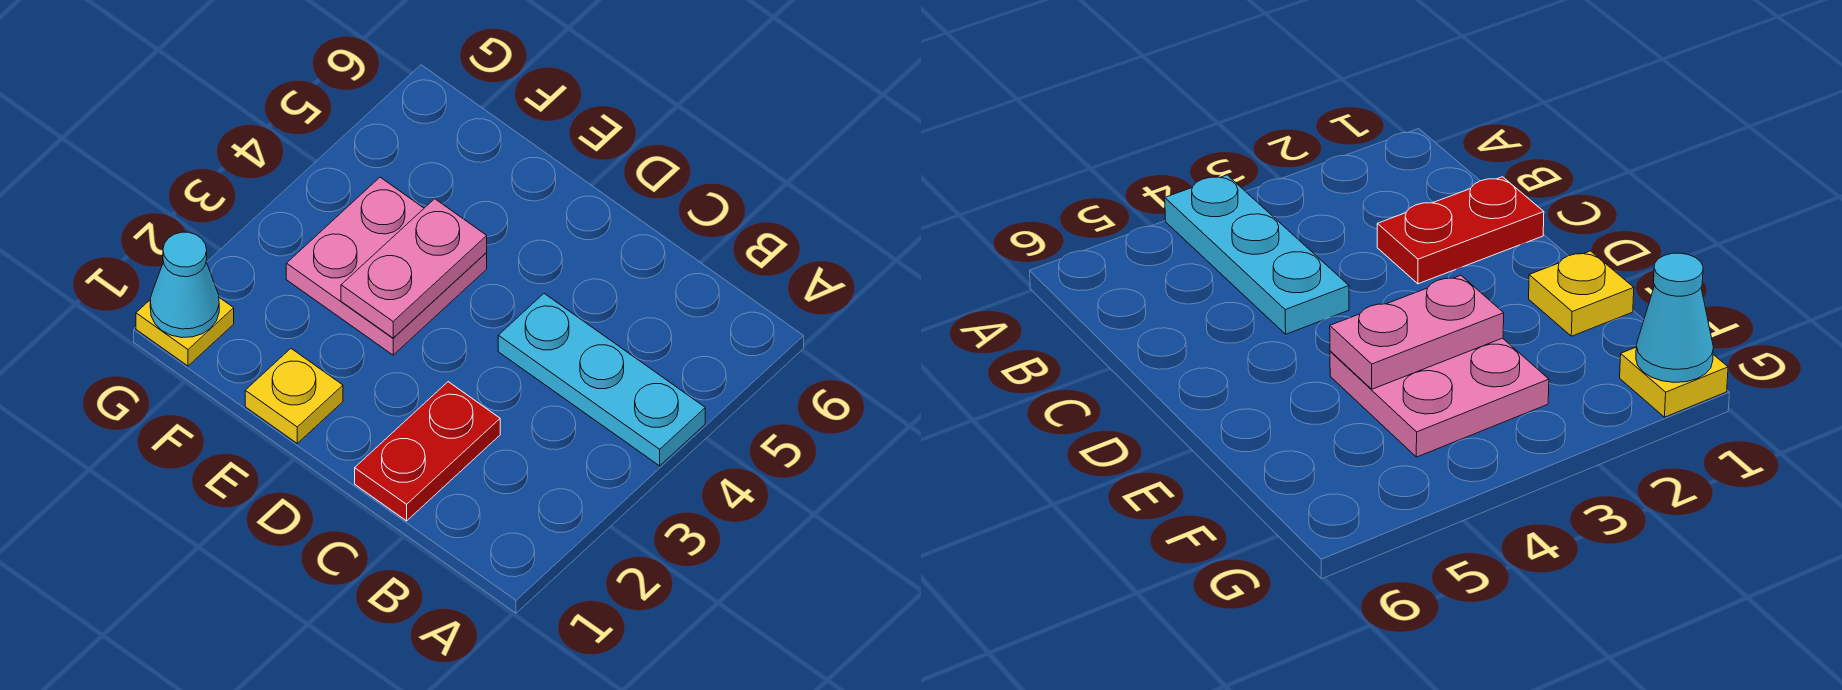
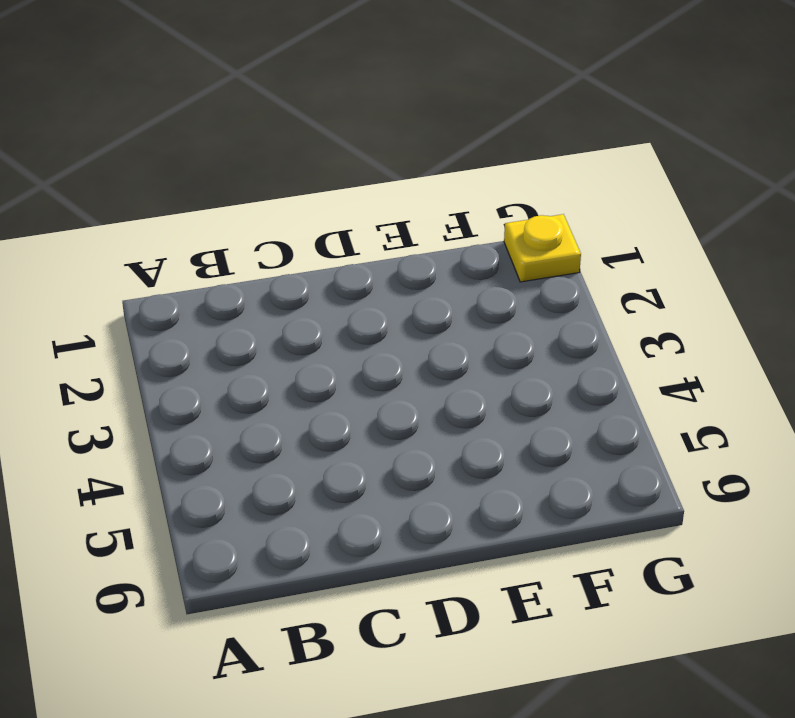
none -> cyan plate A4:C4 level 1
none -> red plate C1:C2 level 1

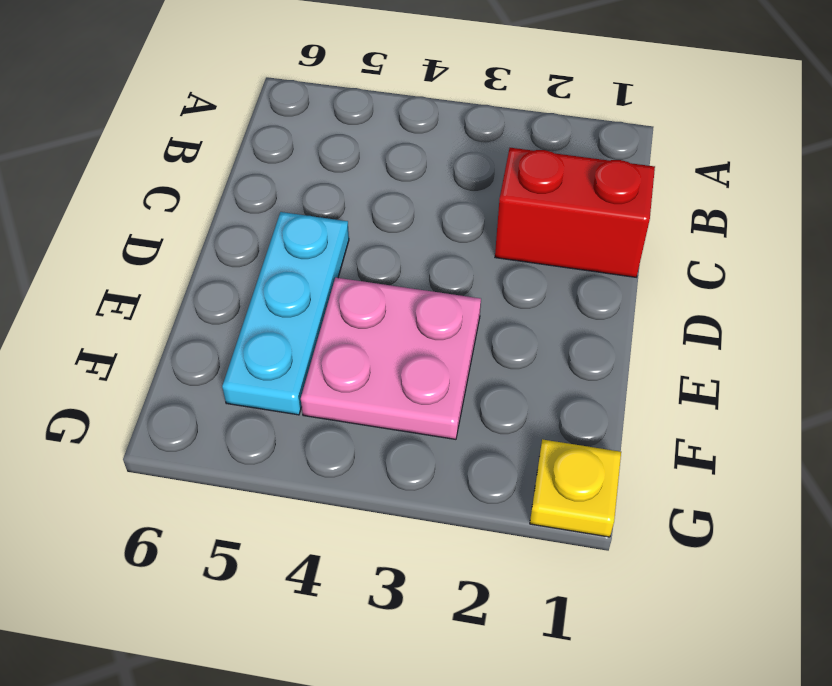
red brick C1:C2 level 1 -> red plate C1:C2 level 1
cyan plate D5:F5 level 1 -> cyan plate A4:C4 level 1
none -> yellow plate E1 level 1
none -> pink plate E3:E4 level 2

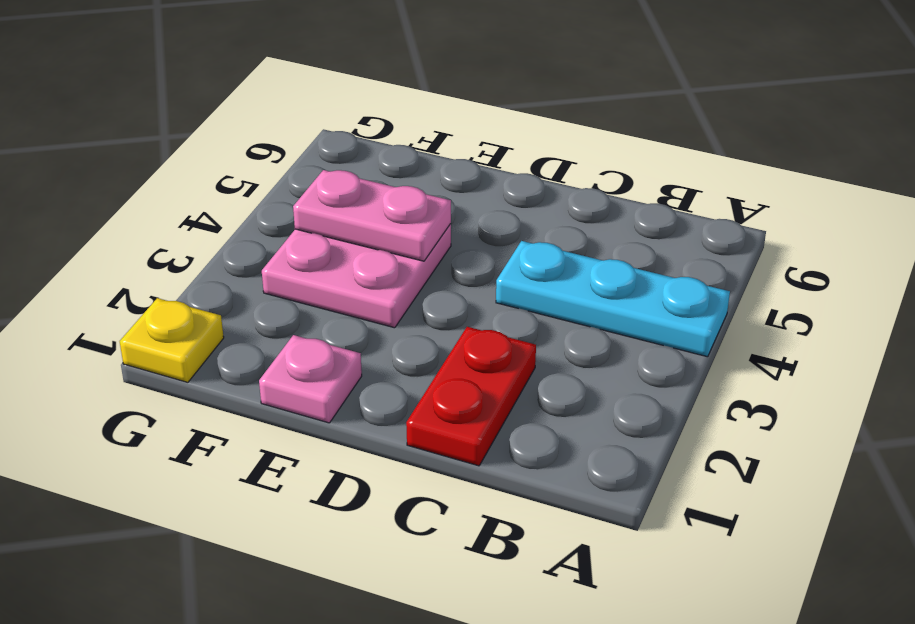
pink plate E1 level 1 -> yellow plate E1 level 1
pink plate E4:F4 level 2 -> pink plate E3:E4 level 2
none -> cyan cone G1 level 2

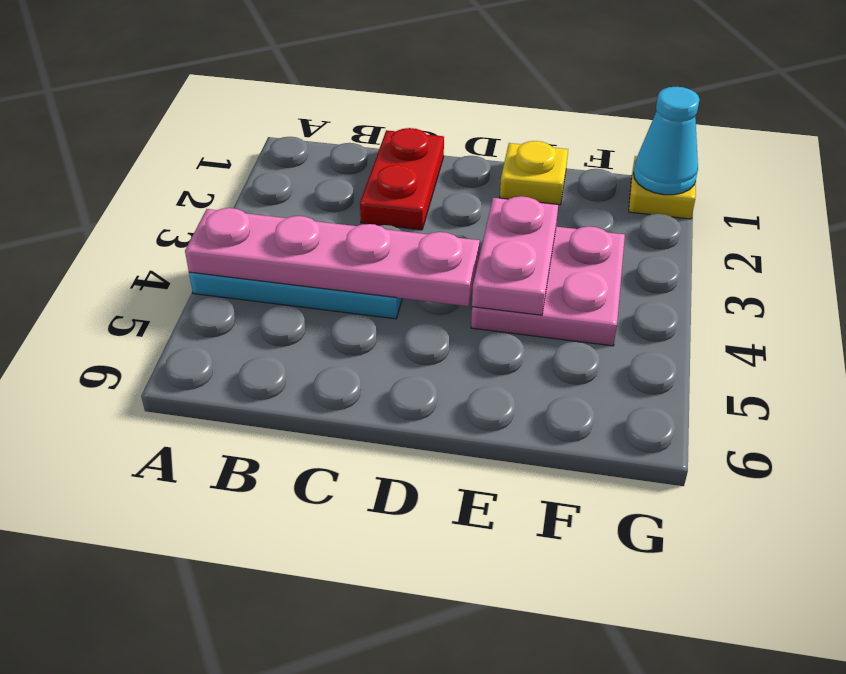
pink plate A4:D4 level 2 -> none

